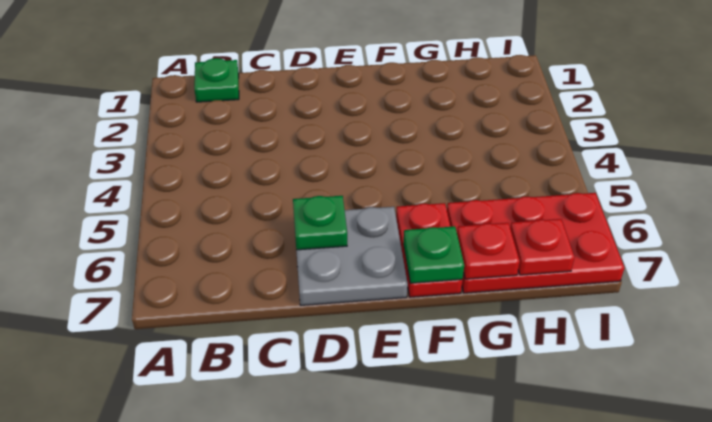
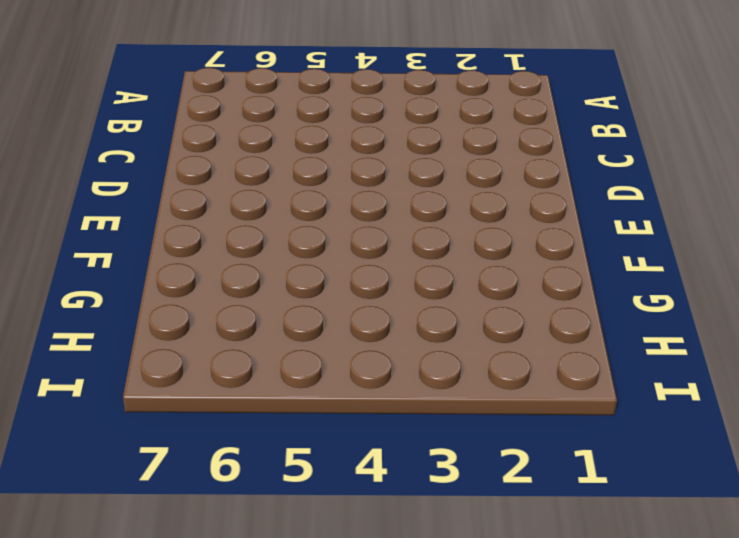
none -> green plate B1 level 1
none -> grey plate D6:E7 level 1

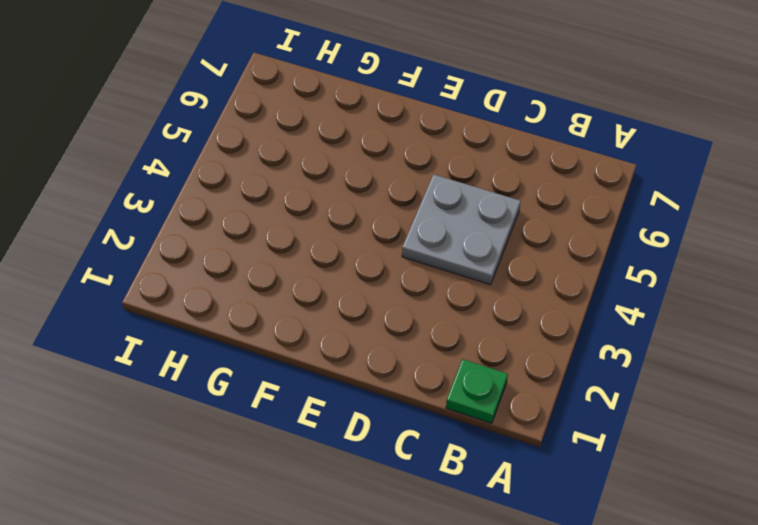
grey plate C4:D5 level 1 -> grey plate D6:E7 level 1
none -> red plate F6:F7 level 1
none -> red plate G6:I7 level 1

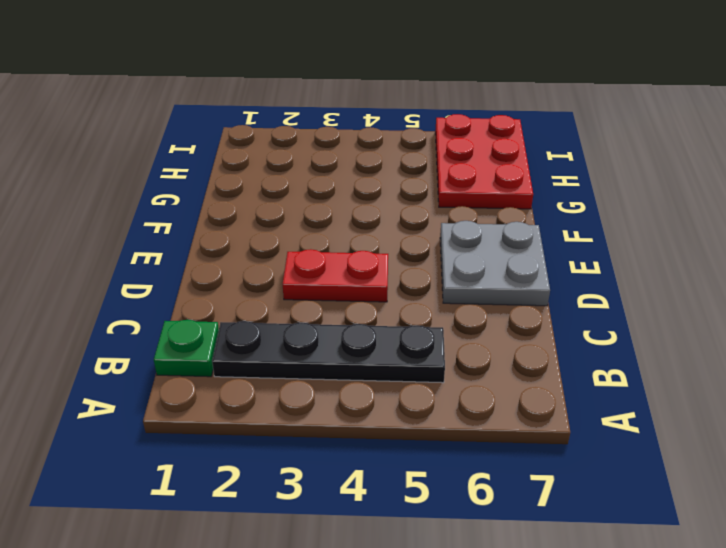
black plate B2:B5 level 1 -> none
red plate D3:D4 level 1 -> red plate F6:F7 level 1
none -> green plate D6 level 2
none -> green plate F7 level 2

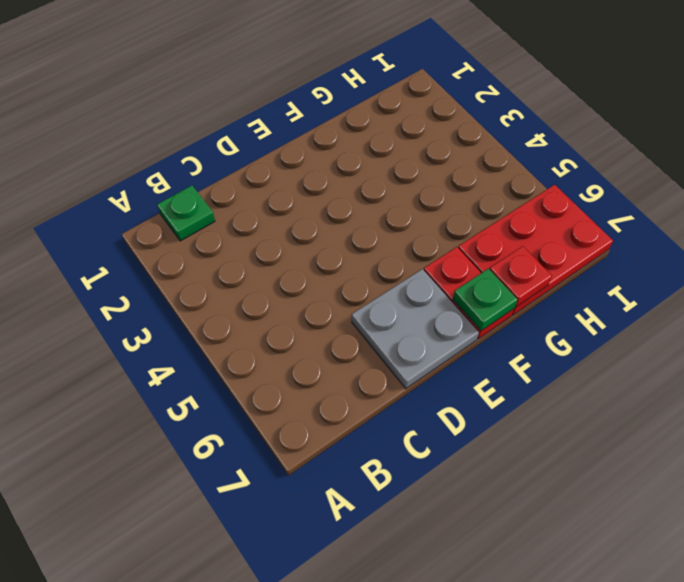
none -> green plate D6 level 2
none -> red plate H7 level 2

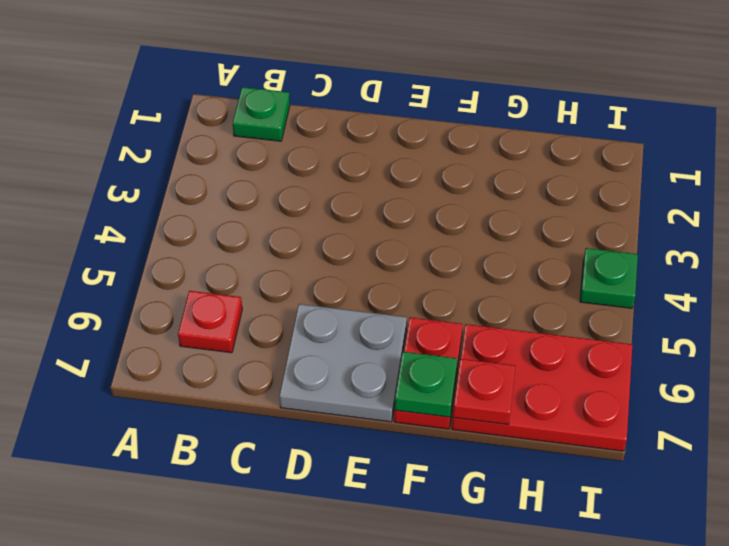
red plate B6 level 1 -> red plate H7 level 2
green plate I4 level 1 -> green plate D6 level 2

